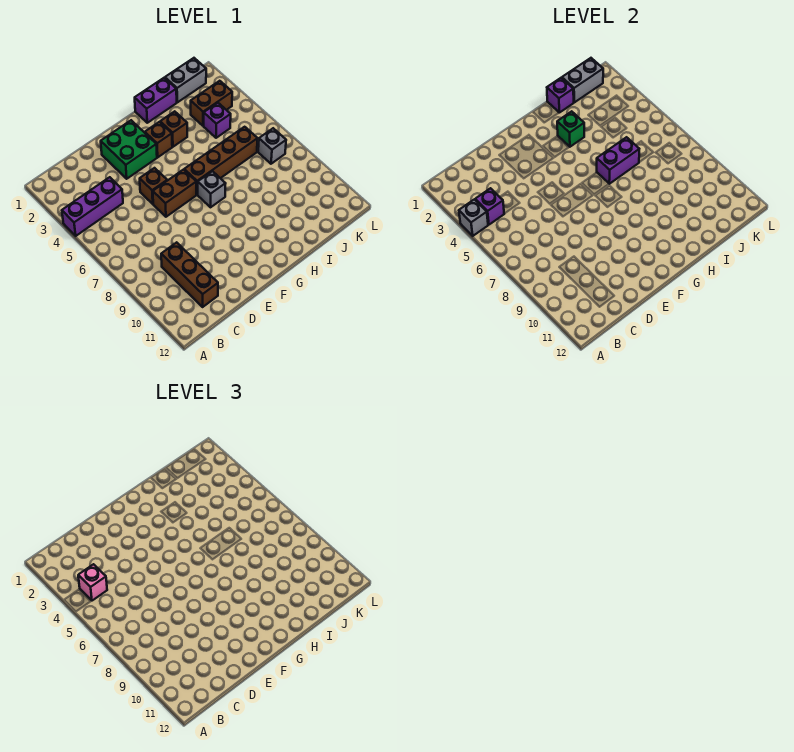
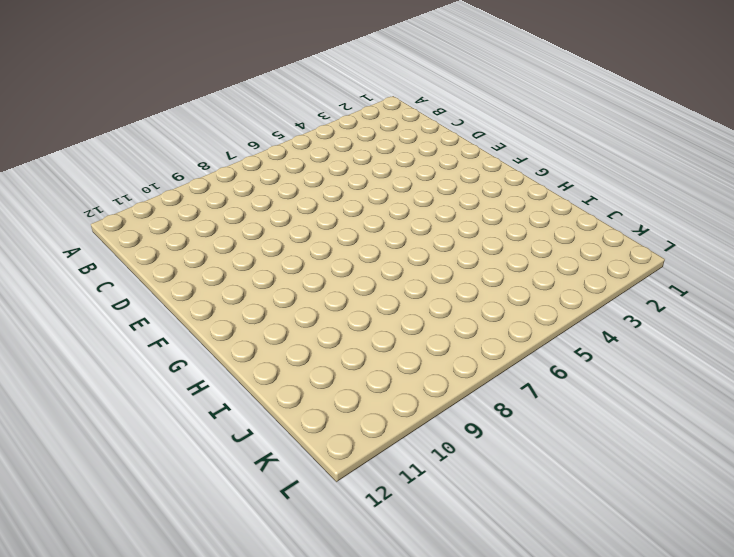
none -> purple brick A4:C4 level 1
none -> brown brick C9:C11 level 1
none -> green brick E2:F3 level 1

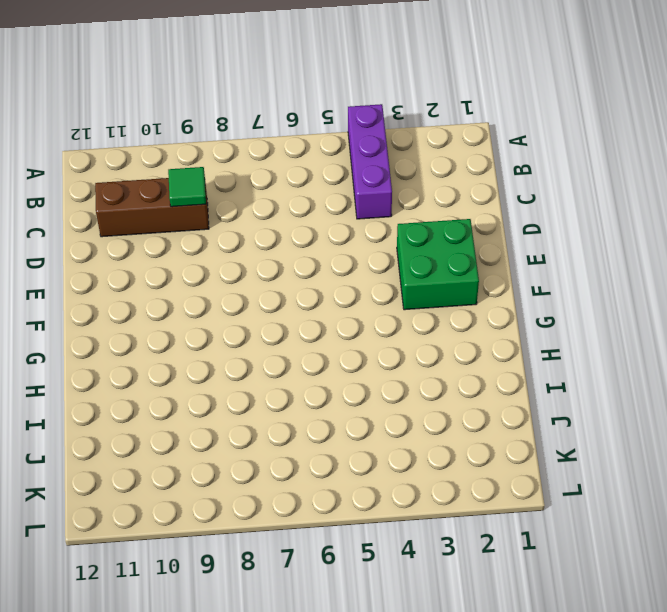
green tile C9 level 2 -> none
none -> brown brick E5 level 1
none -> brown brick E6:F6 level 1
none -> brown brick G3 level 1

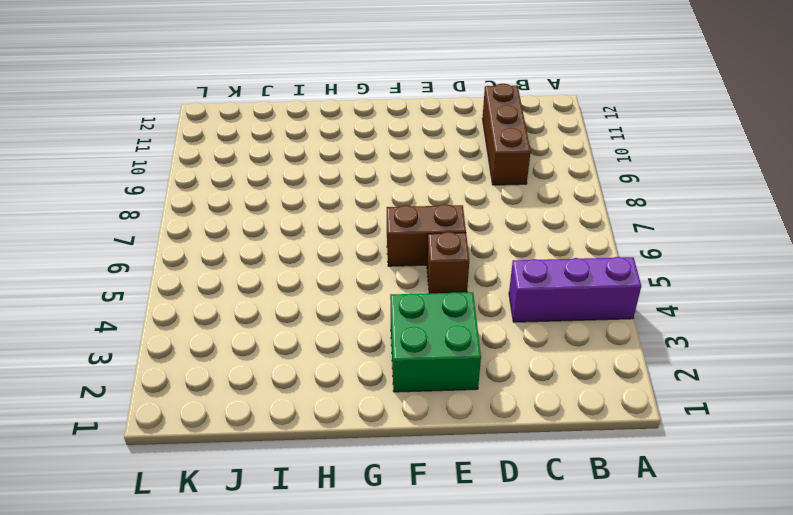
none -> brown brick G3 level 1
none -> brown brick G6:J6 level 1
none -> grey brick G7 level 1

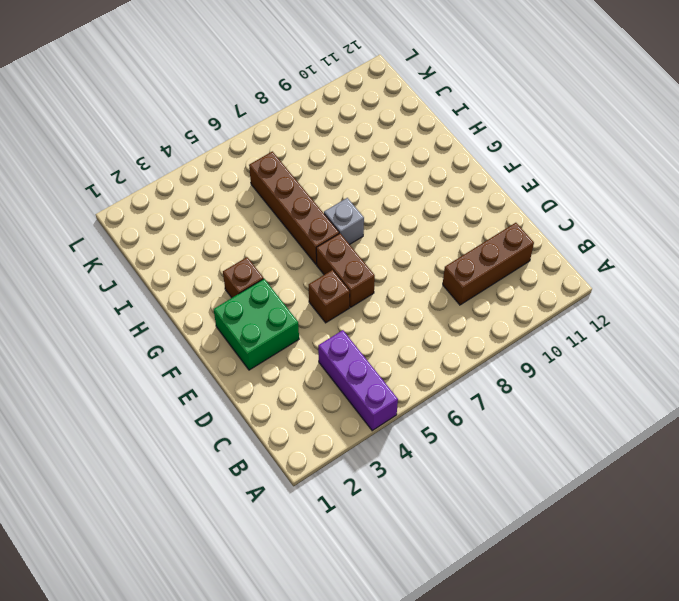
none -> purple brick H1:I1 level 1
none -> brown brick H3 level 1
none -> grey brick J1:K1 level 1

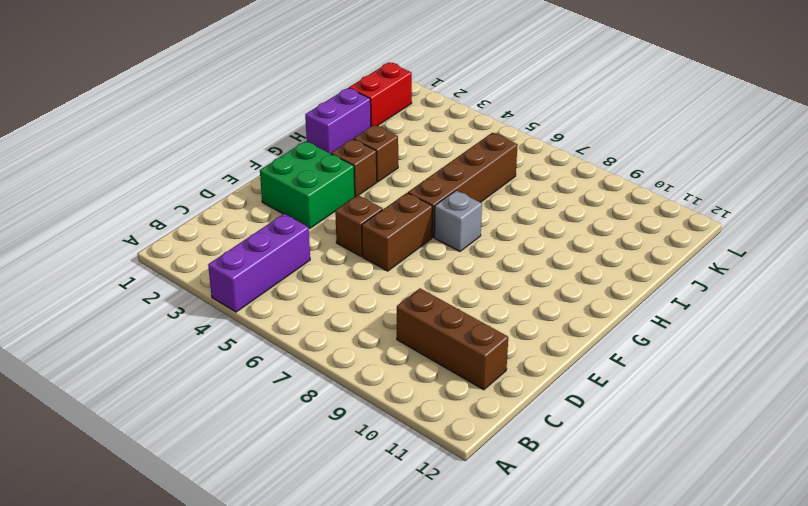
red brick J1:K1 level 1 -> grey brick J1:K1 level 1
none -> brown brick J3:K3 level 1
none -> purple brick J4 level 1
none -> grey brick K7 level 1

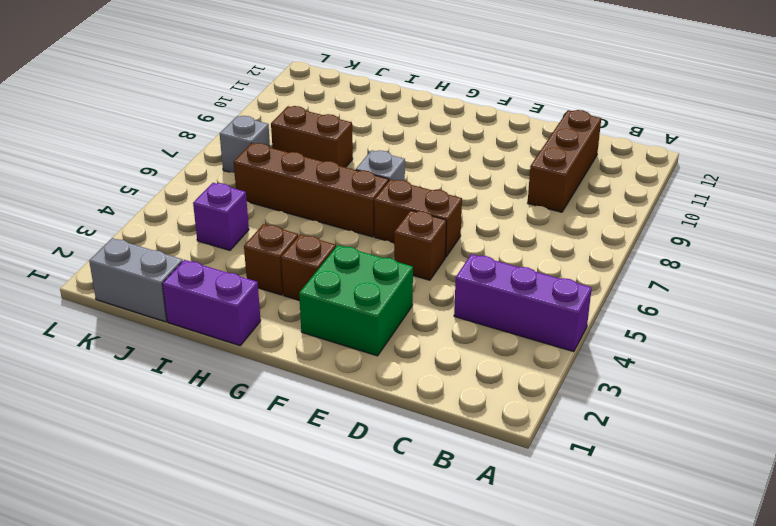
brown brick I8:J8 level 1 -> brown brick J3:K3 level 1
none -> grey brick A4 level 2
none -> purple brick B4 level 2
none -> green brick H3 level 2

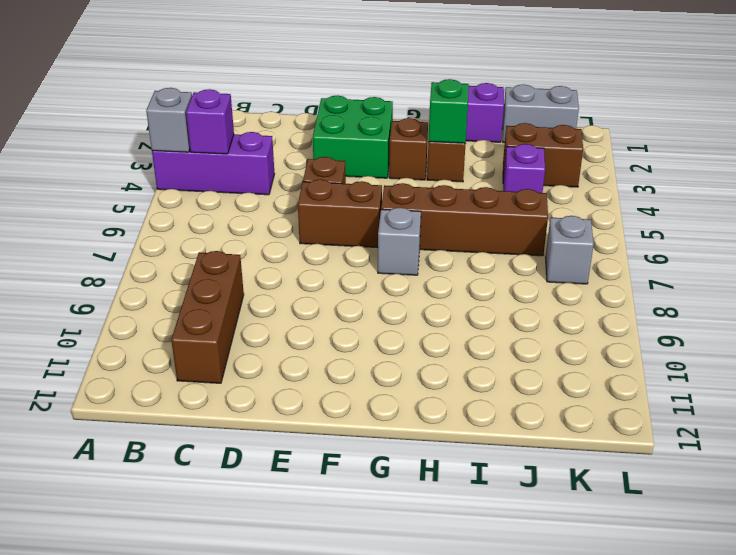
none -> purple brick H6:I6 level 2
none -> purple brick I1 level 2
none -> grey brick J1:K1 level 2

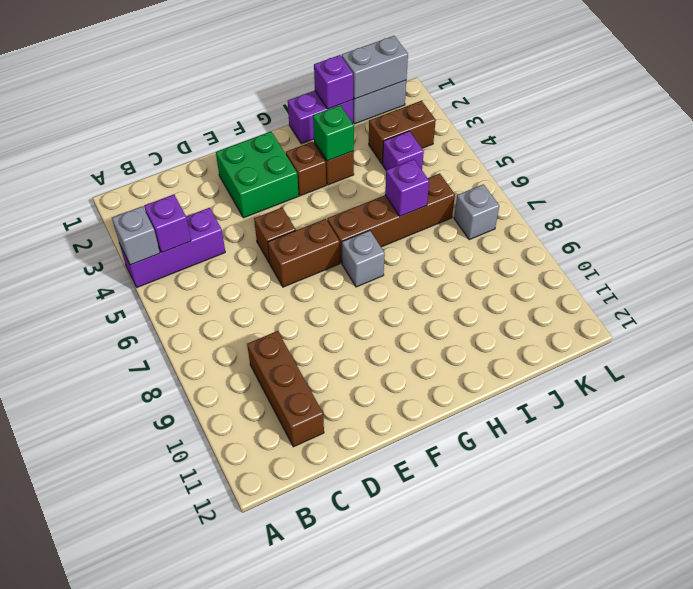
purple brick I6 level 2 -> purple brick H6:I6 level 2
none -> pink brick B4 level 3

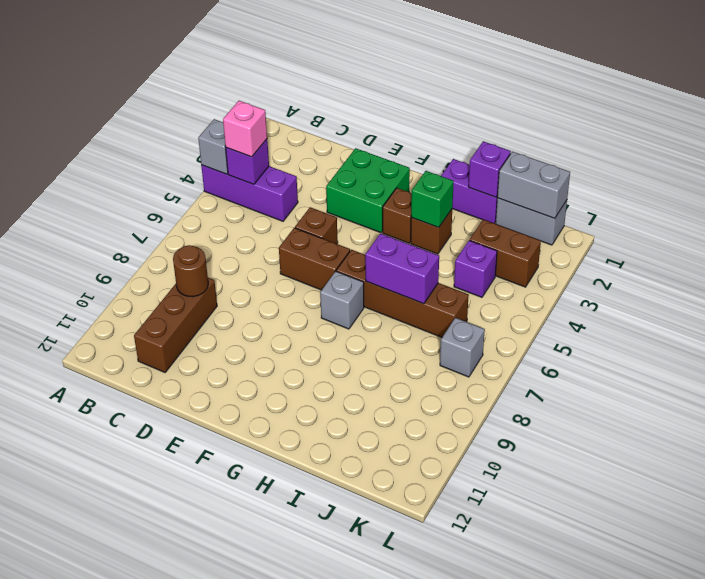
brown round brick C9 level 2 -> none

